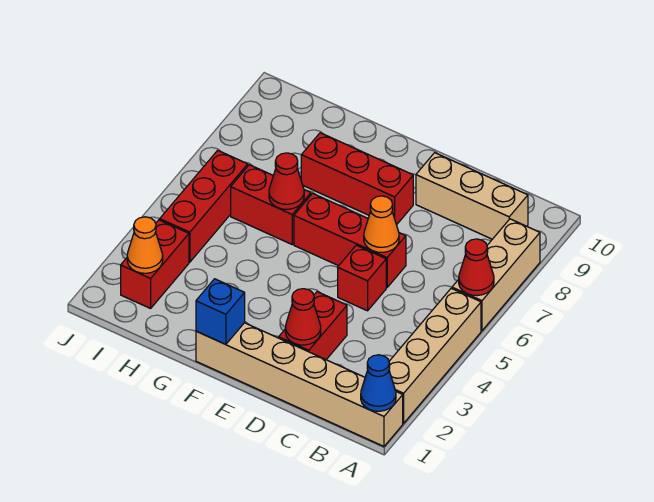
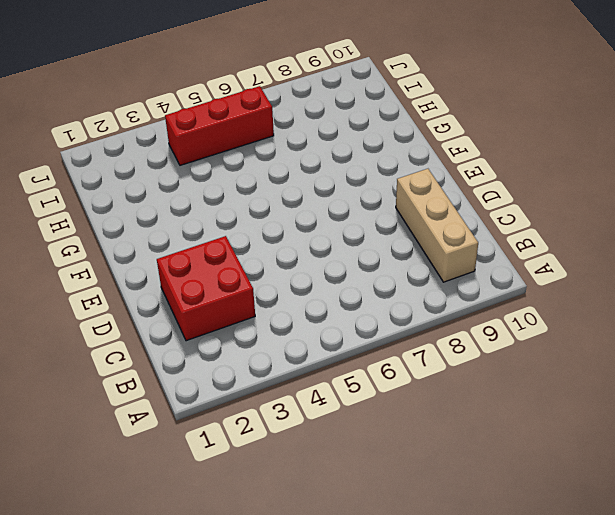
red brick C2:D3 level 1 -> red brick D2:D3 level 1
none -> tan brick A1:F1 level 1
none -> tan brick A2:A5 level 1
none -> tan brick A6:A8 level 1

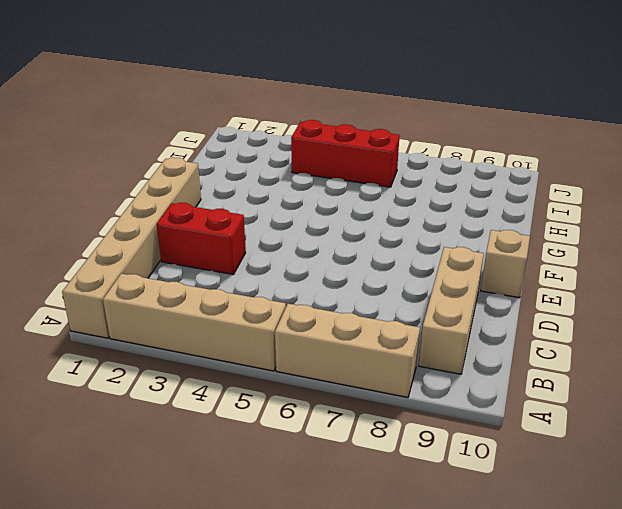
tan brick E10 level 1 -> none
none -> red brick D5 level 1
none -> red brick D6:F6 level 1
none -> red brick E8:G8 level 1

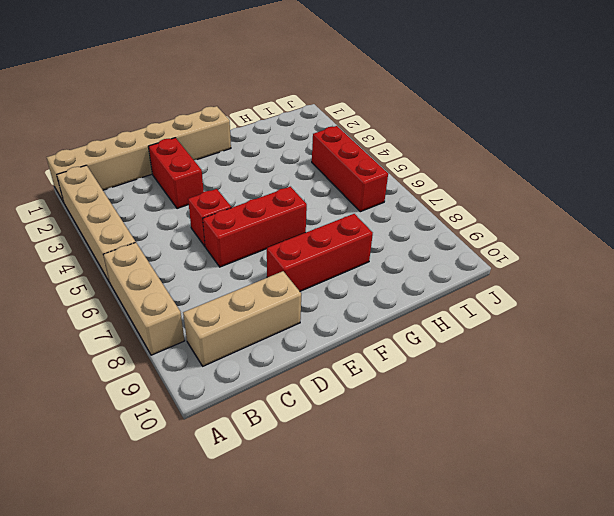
none -> red brick G6:H6 level 1
none -> red brick I2:I3 level 1
none -> blue cone A1 level 2

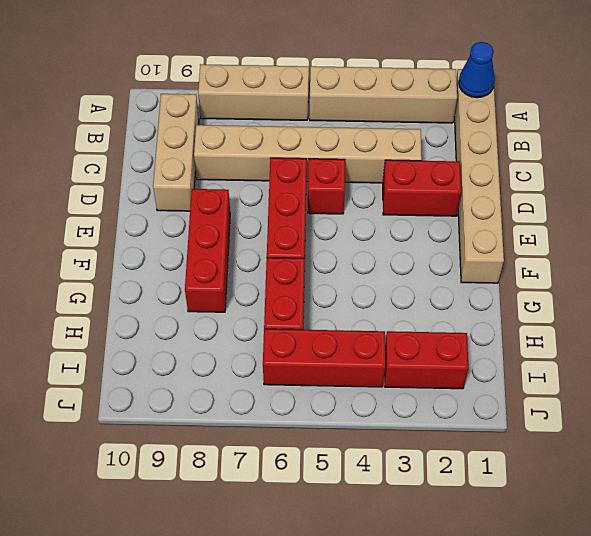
tan brick C3:C8 level 1 -> none
none -> red cone A6 level 2
none -> red cone D2 level 2
none -> orange cone D6 level 2

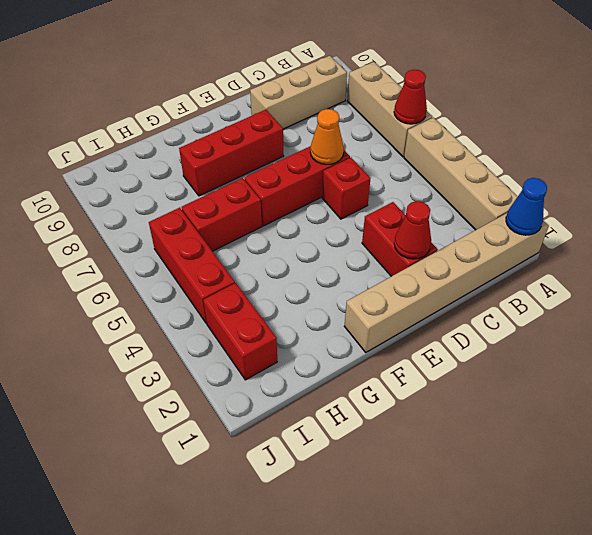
none -> blue brick F1 level 2
none -> red cone G6 level 2
none -> orange cone I2 level 2

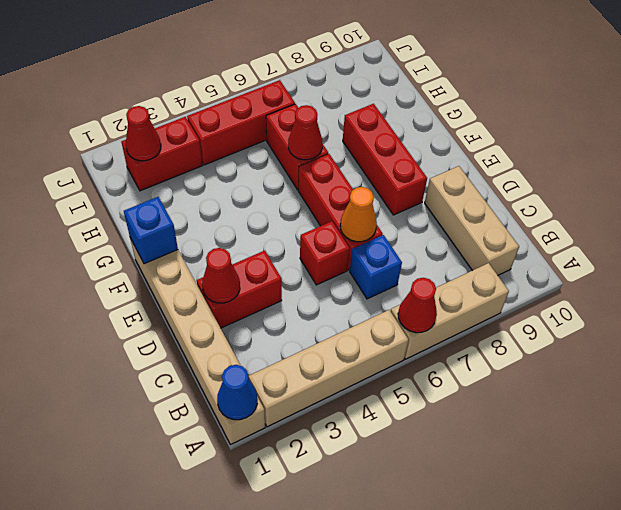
blue brick C6 level 1 -> none
red cone I2 level 2 -> orange cone I2 level 2

